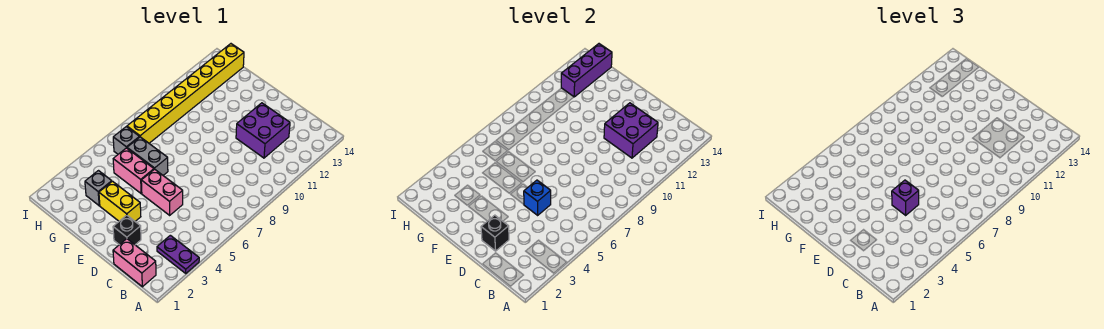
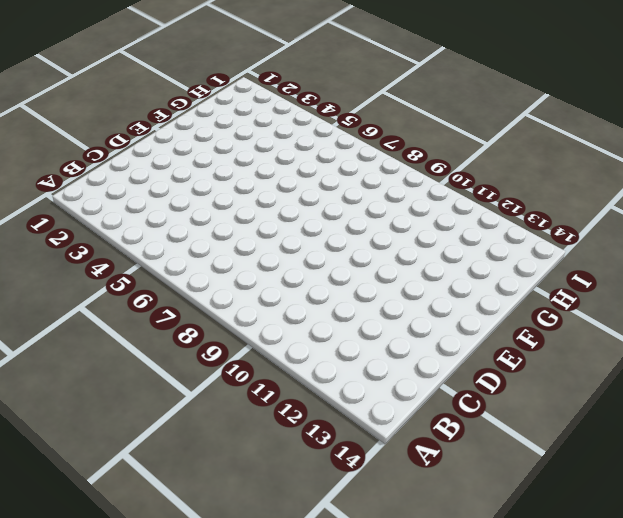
none -> purple plate A3:B3 level 1
none -> pink brick B1:C1 level 1
none -> purple brick C11:D12 level 1

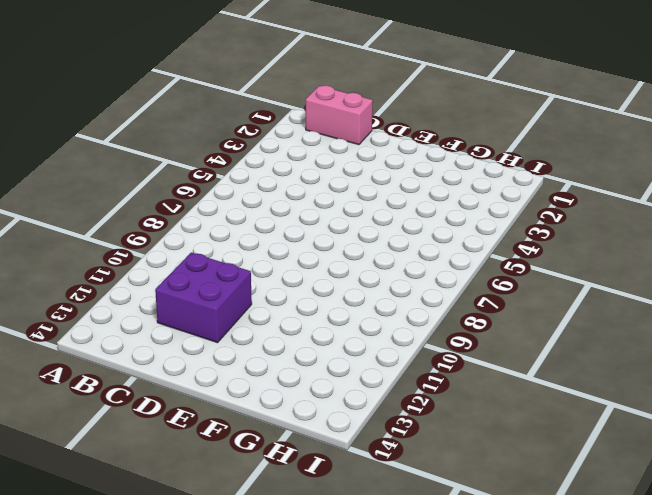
none -> purple plate A3:B3 level 1
none -> black brick D2 level 1
none -> pink brick D5:E5 level 1

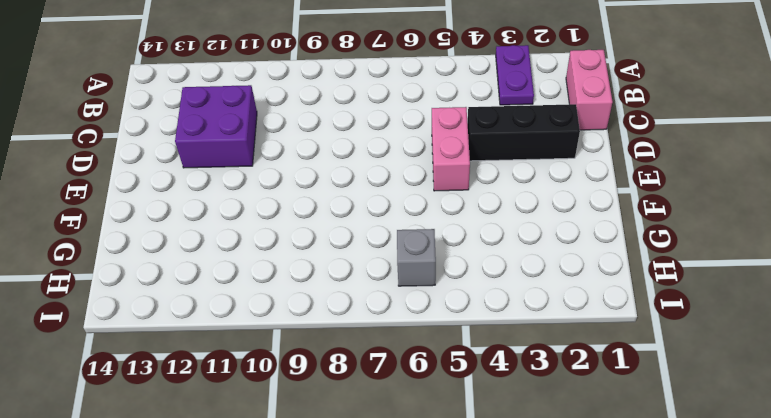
black brick D2:D4 level 1 -> black brick D2 level 1
none -> yellow brick E3:F3 level 1
none -> pink brick F5:G5 level 1
none -> grey brick F6:G6 level 1

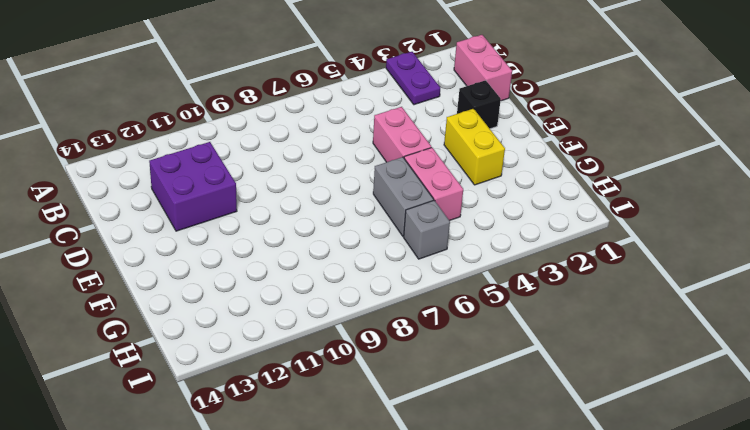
none -> grey brick G3 level 1
none -> yellow brick H7:H14 level 1
none -> purple brick C11:D12 level 2

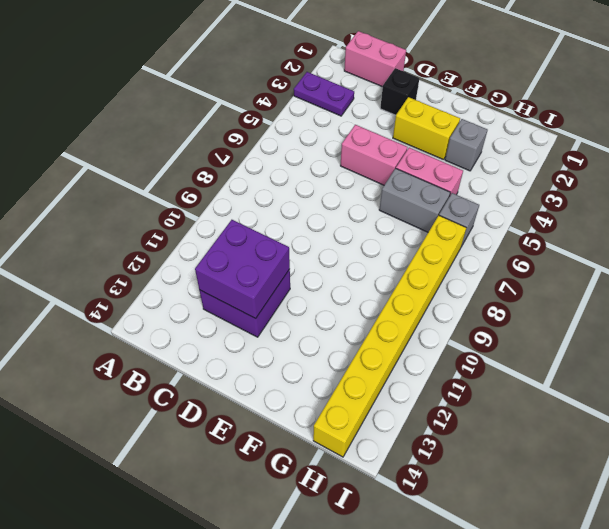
none -> black brick D2 level 2
none -> blue brick D5 level 2
none -> purple brick H12:H14 level 2

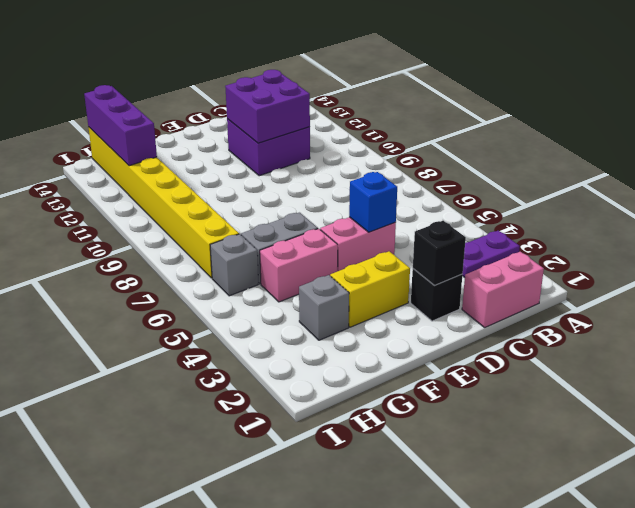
none -> purple brick D5 level 3

